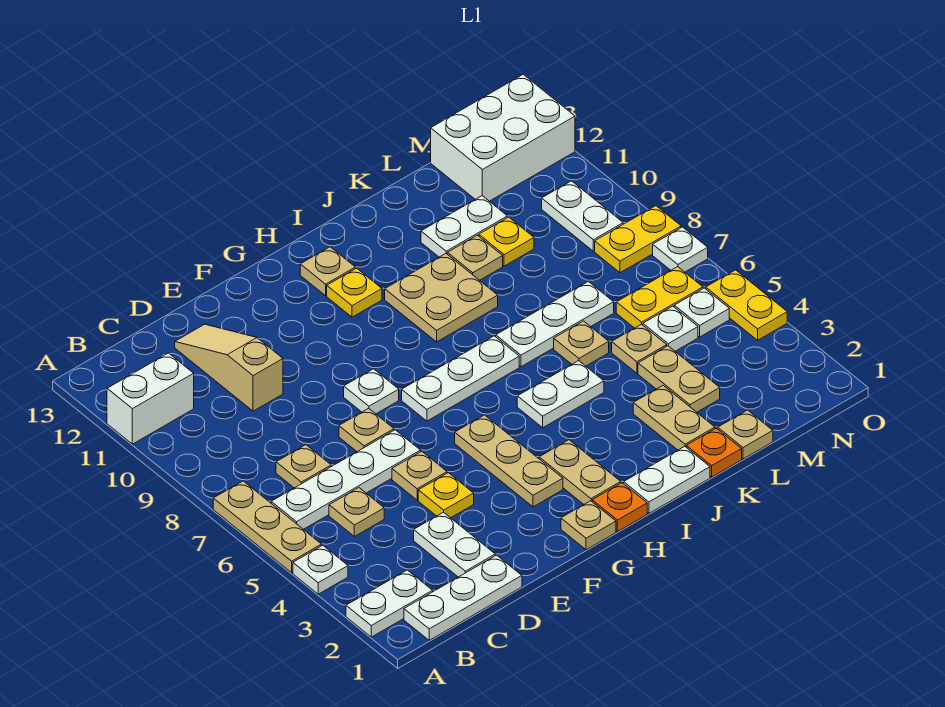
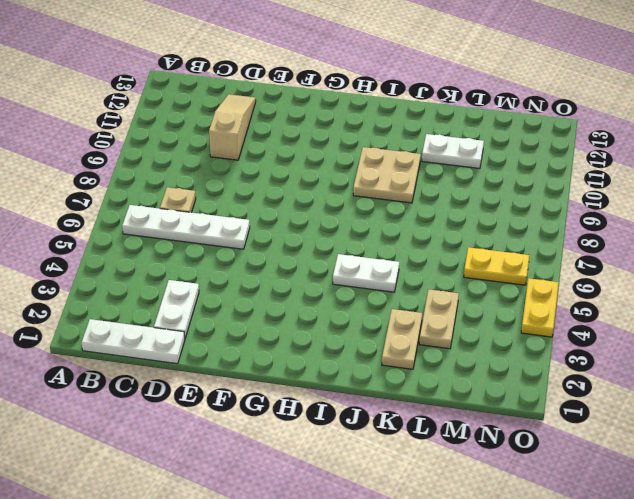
none -> white plate A2:B2 level 1
none -> white plate A4 level 1
none -> tan plate A5:A7 level 1
none -> white brick A11:B11 level 1

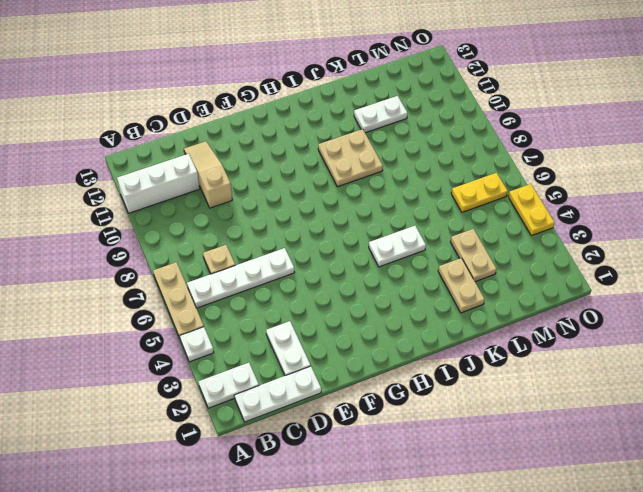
white brick A11:C11 level 1 -> white brick A11:B11 level 1
none -> tan plate C5 level 1
none -> yellow plate E4 level 1
none -> tan plate E5 level 1
none -> tan plate E7 level 1

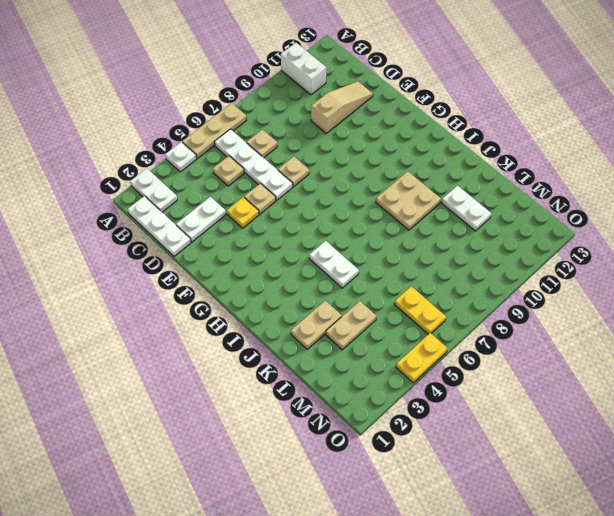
none -> white plate F8 level 1
none -> tan plate G1 level 1
none -> tan plate G3:G5 level 1
none -> white plate G7:I7 level 1

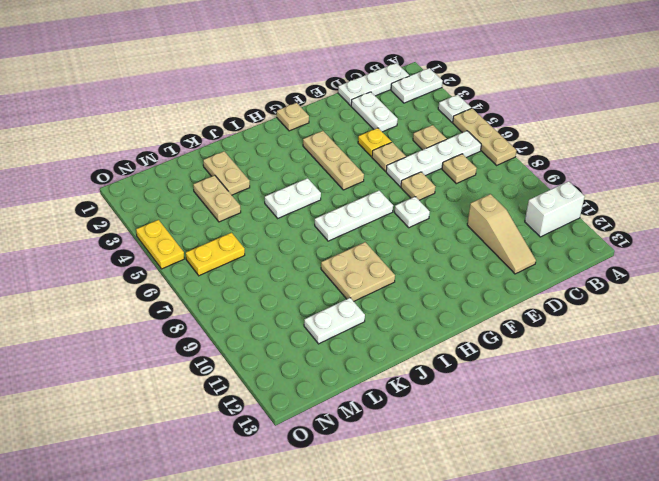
none -> orange plate H1 level 1
none -> tan plate H2:H3 level 1
none -> yellow plate H11 level 1
none -> tan plate H12 level 1

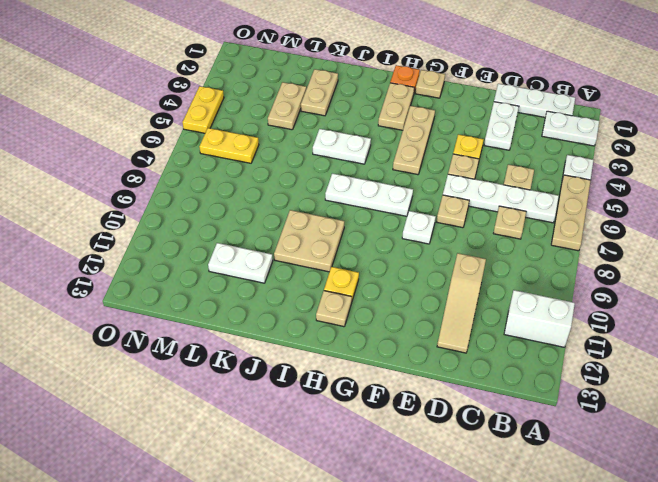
none -> white plate I1:J1 level 1
none -> white plate J7:L7 level 1
none -> orange plate K1 level 1
none -> tan plate K6 level 1

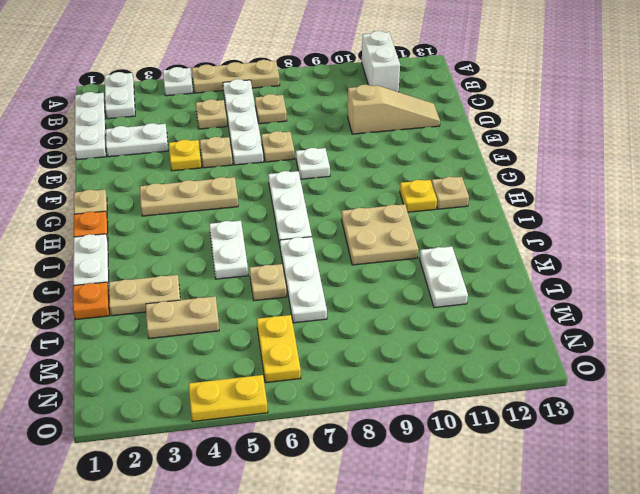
none -> tan plate H2:H3 level 1
none -> tan plate K10 level 1
none -> tan plate L1 level 1
none -> tan plate L5 level 1

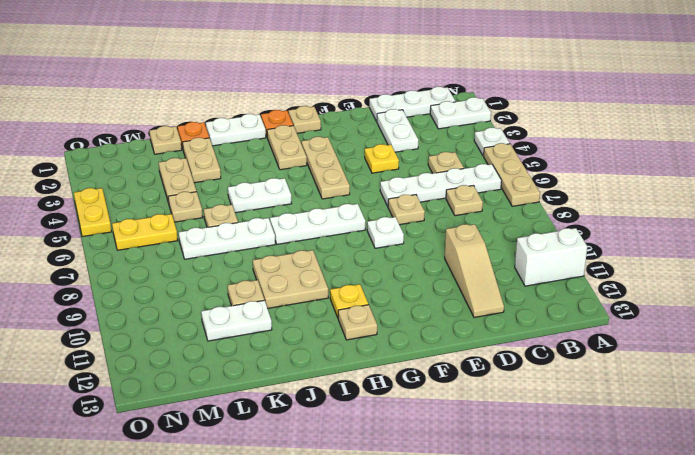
none -> tan plate E5 level 1
none -> yellow plate L10 level 1
none -> white plate M5 level 1
none -> white brick M12:O13 level 1

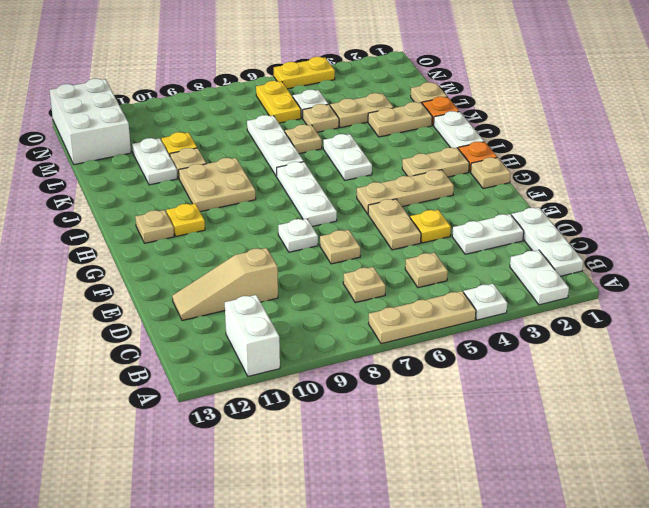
tan plate E5:F5 level 1 -> tan plate E5 level 1
none -> white plate B6:E6 level 1
none -> white plate N5 level 1
none -> yellow plate N8:O8 level 1
none -> white plate N9:N10 level 1

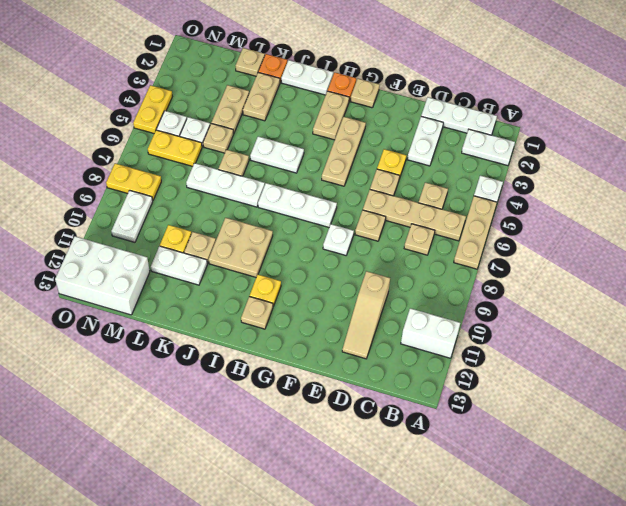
tan plate B6:E6 level 1 -> white plate B6:E6 level 1
none -> white plate O7 level 1

